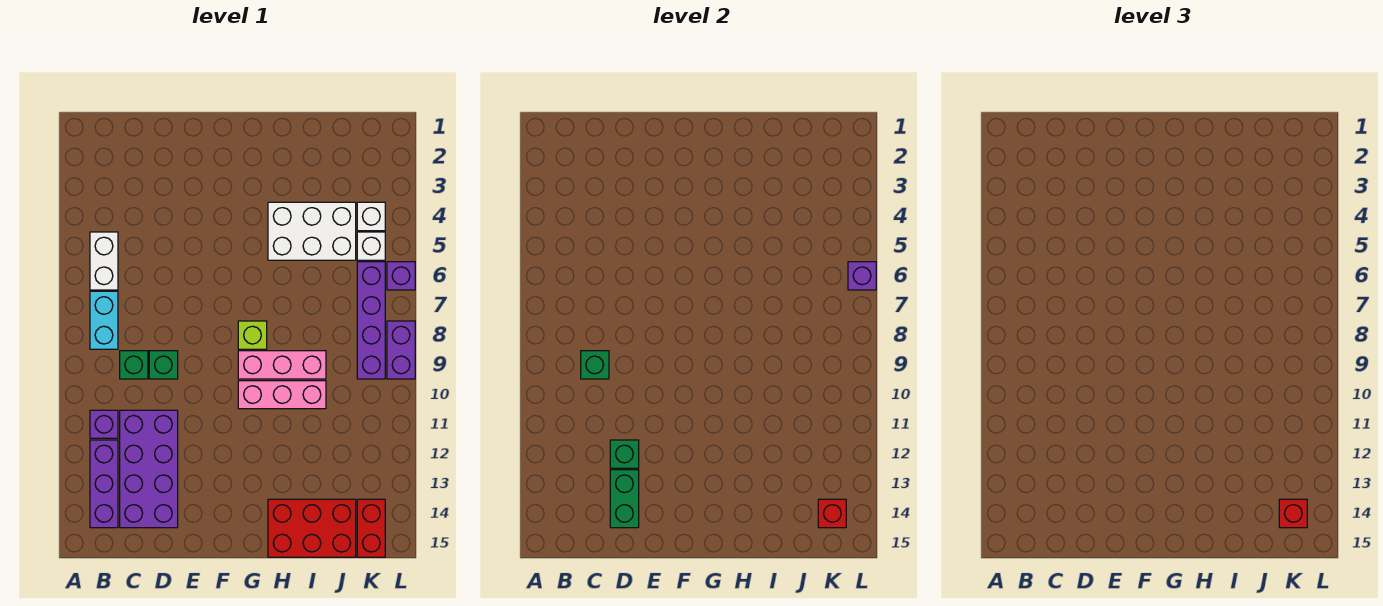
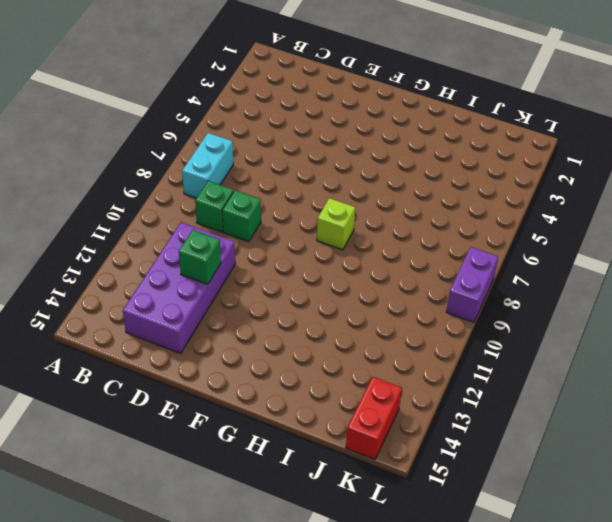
none -> white brick B5:B6 level 1
none -> purple brick B11 level 1
none -> purple brick B12:B14 level 1

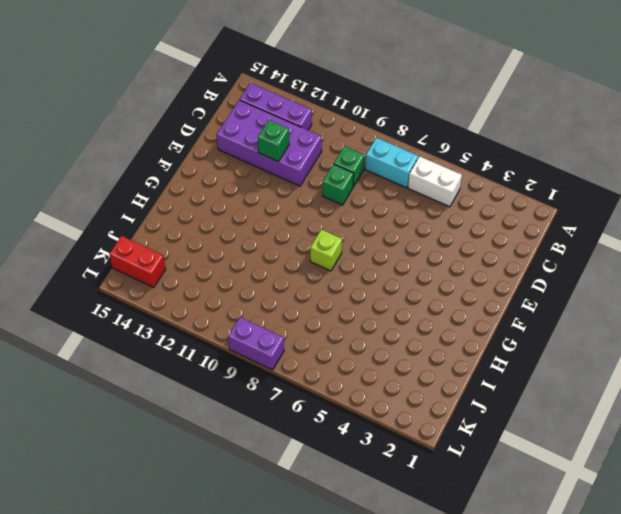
none -> purple brick B11 level 1
none -> pink brick G9:I9 level 1
none -> pink brick G10:I10 level 1

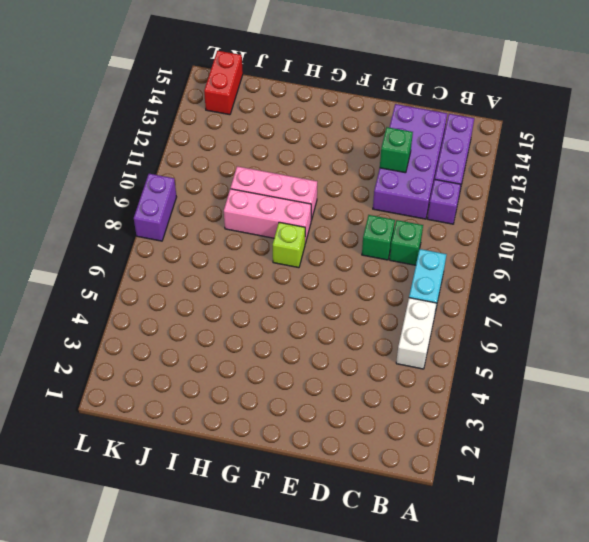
none -> white brick H4:J5 level 1
none -> red brick H14:J15 level 1
none -> white brick K4 level 1

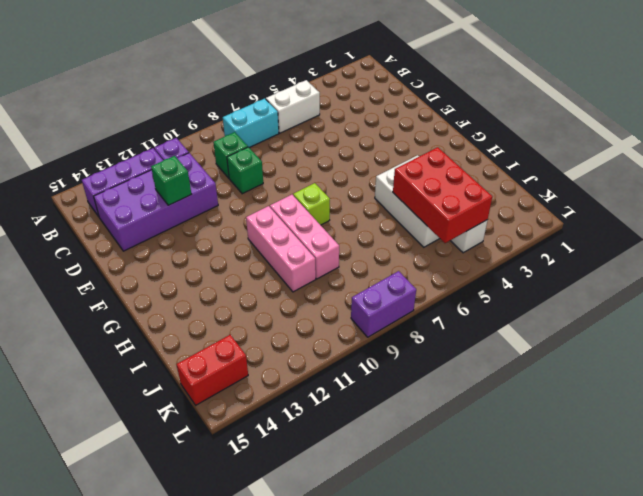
red brick I4:K5 level 2 -> red brick H14:J15 level 1
none -> white brick K5 level 1
none -> purple brick K6:K9 level 1
none -> purple brick L6 level 1

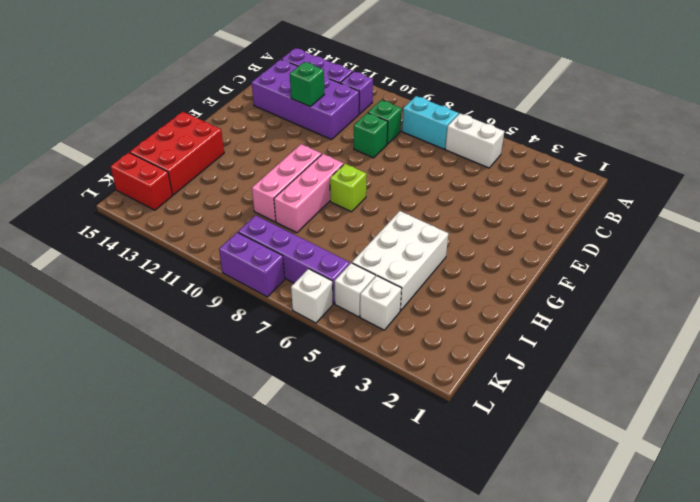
white brick L6 level 1 -> purple brick L6 level 1
none -> green brick C9 level 2
none -> green brick D13:D14 level 2
none -> red brick K14 level 2

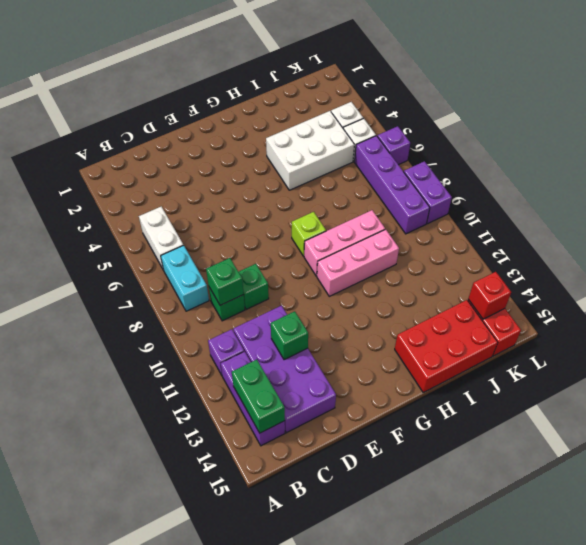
green brick B13:B14 level 2 -> green brick D13:D14 level 2
none -> purple brick L6 level 2
none -> red brick K14 level 3

